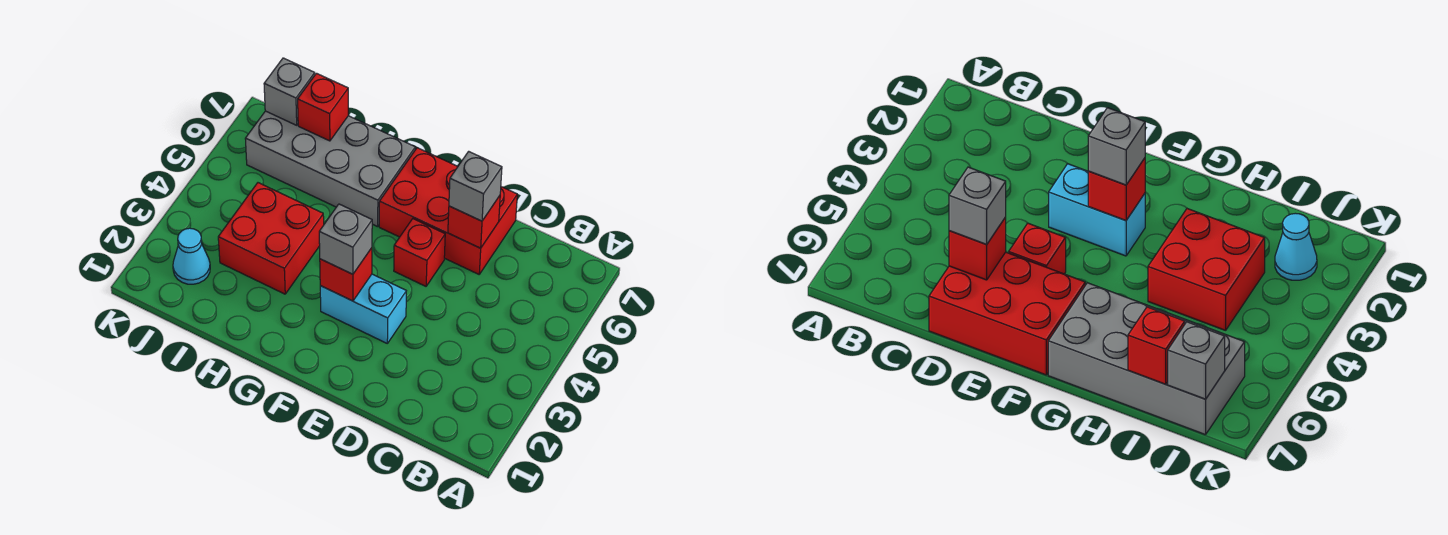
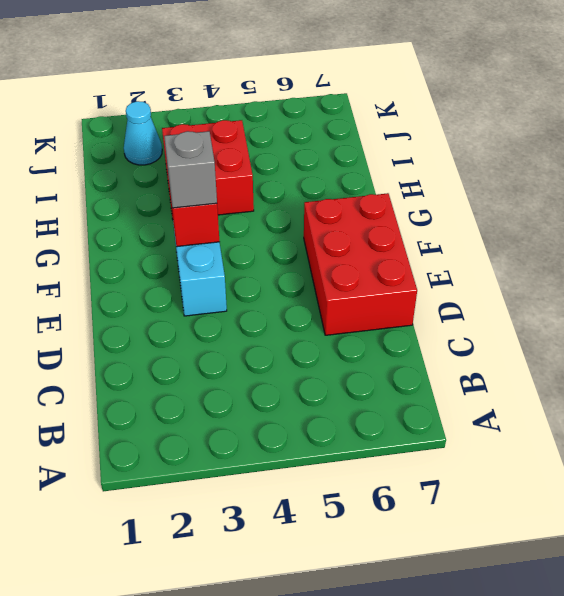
none -> red brick E5 level 1
none -> grey brick G6:J7 level 1
none -> red brick D6 level 2

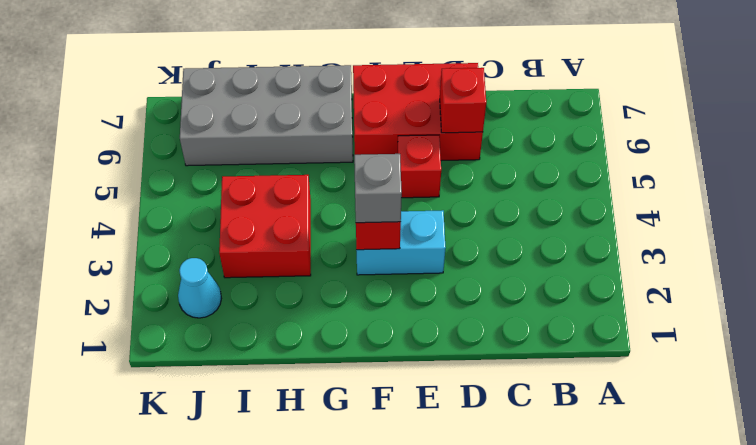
none -> red brick I7 level 2
none -> grey brick J7 level 2
none -> grey brick D6 level 3

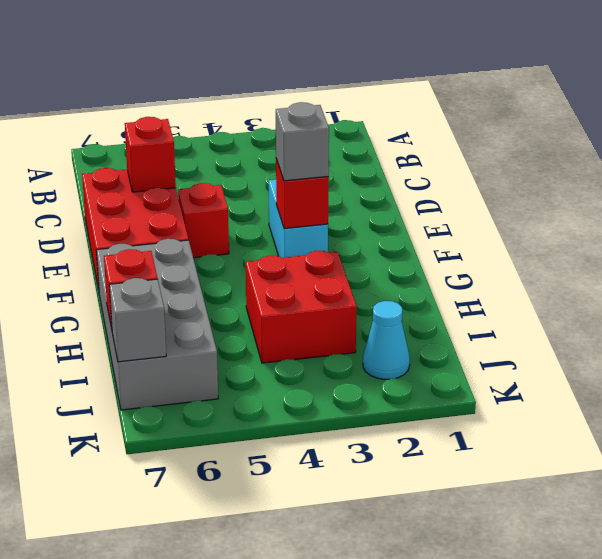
none -> grey brick D6 level 3

